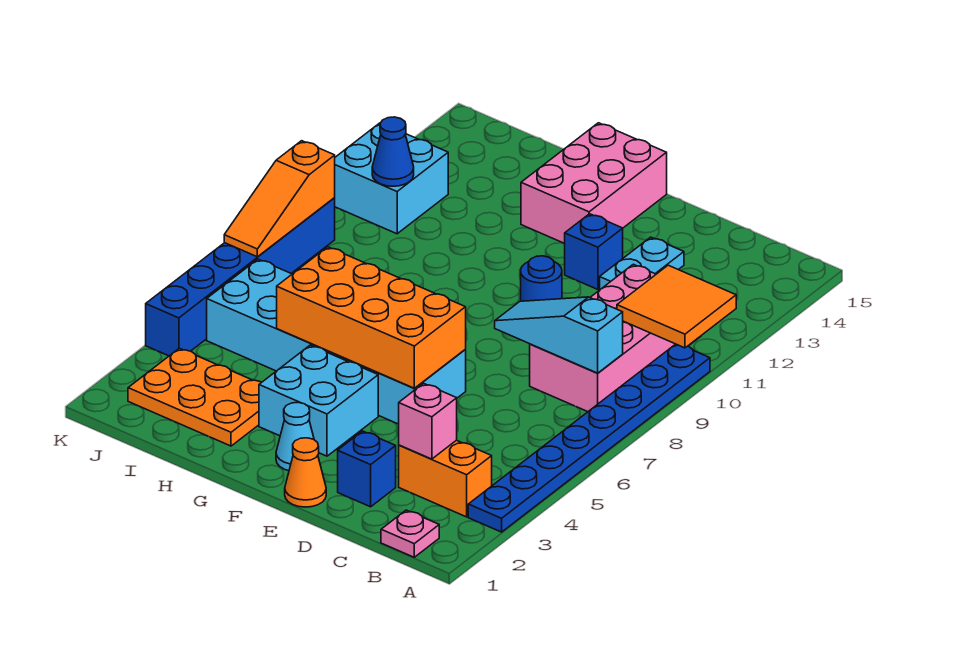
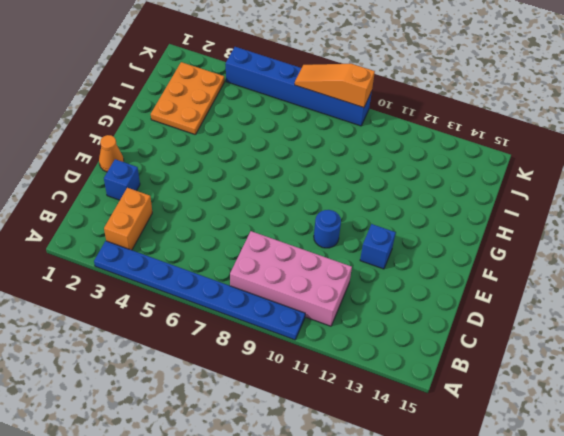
none -> pink plate B1 level 1
none -> cyan plate D12:D13 level 1
none -> cyan brick E5:J6 level 1

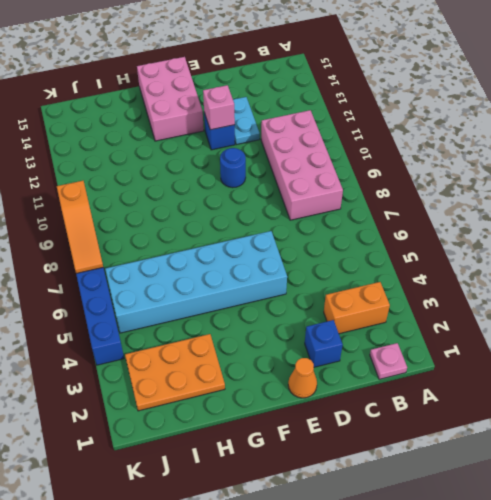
pink brick E12 level 2 -> pink brick C3 level 2
none -> blue plate A3:A10 level 1
none -> cyan cone F2 level 1
none -> cyan brick F3:G4 level 1

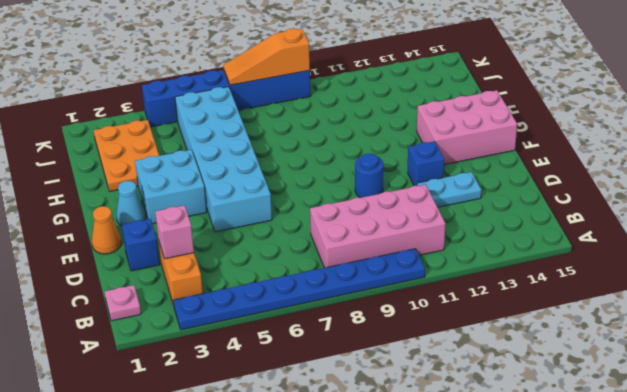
none -> cyan brick J11:K12 level 1
none -> orange tile A10:B11 level 2
none -> cyan slope B8:D8 level 2 top B

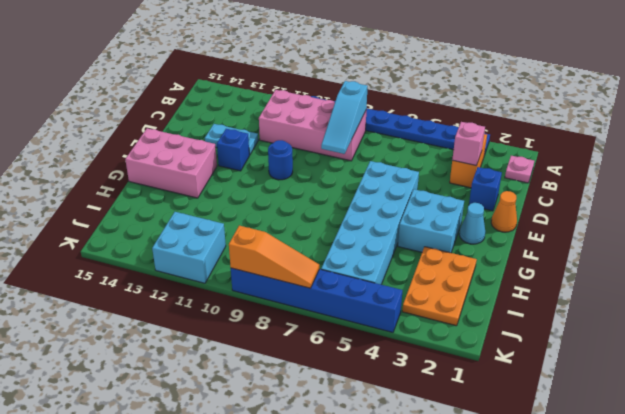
none -> orange tile A10:B11 level 2
none -> orange brick E5:H6 level 2
none -> blue cone J11 level 2

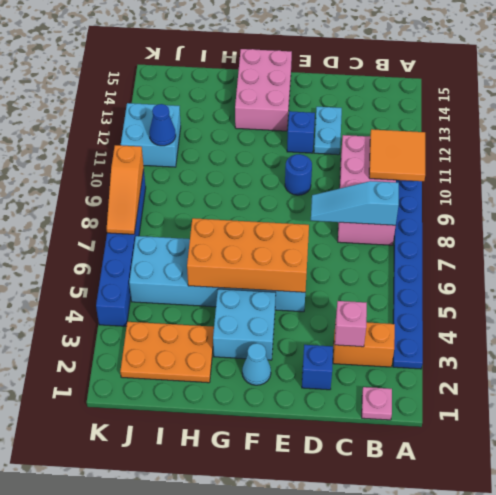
none -> orange cone E1 level 1

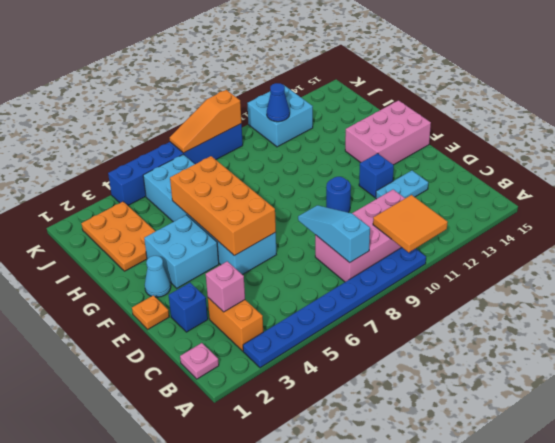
orange plate E1 level 1 -> orange cone E1 level 1

